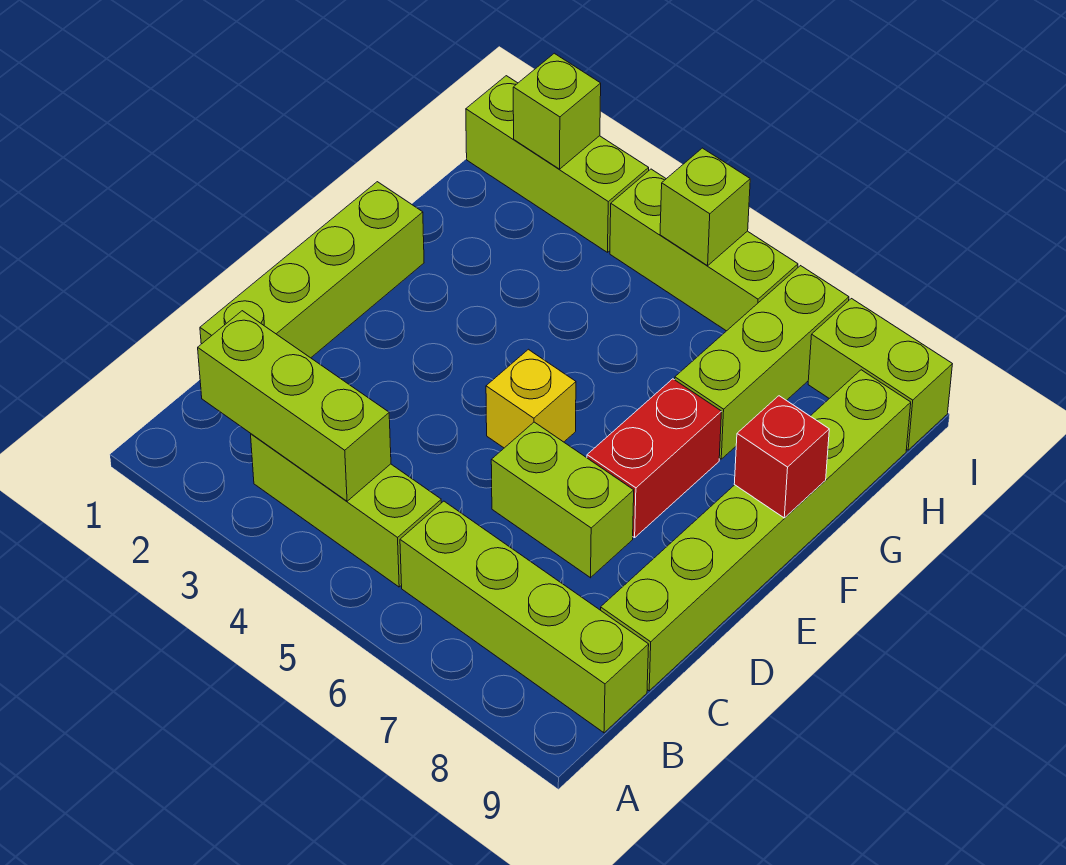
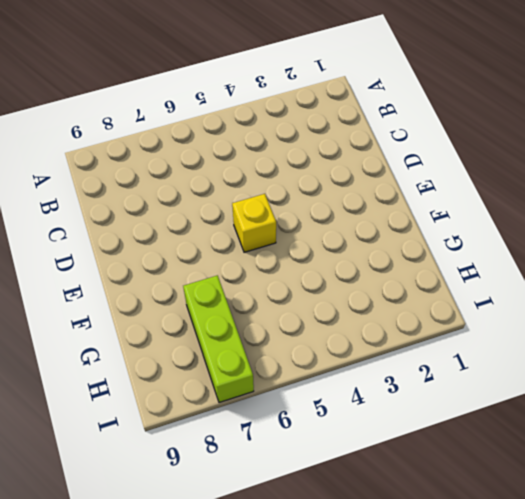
none -> lime brick B3:B5 level 1
none -> lime brick B6:B9 level 1
none -> lime brick C1:F1 level 1

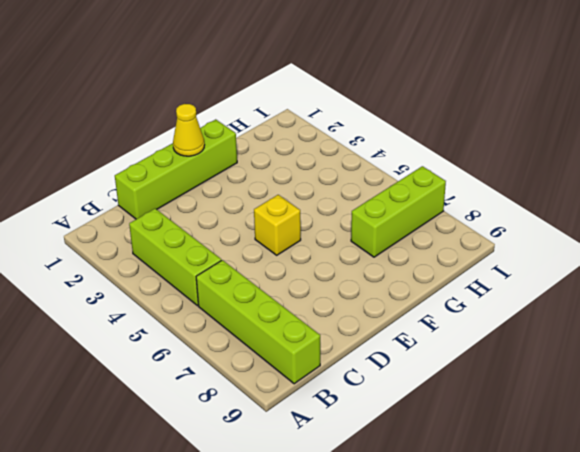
yellow cone E1 level 2 -> none
none -> lime brick C9:H9 level 1
none -> lime brick D6:D7 level 1
none -> red brick E7:F7 level 1

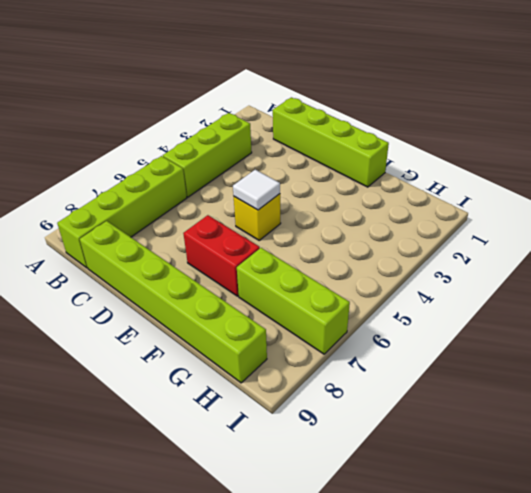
white tile E5 level 2 -> none
none -> lime brick D6:D7 level 1
none -> lime brick I1:I3 level 1
none -> lime brick I4:I6 level 1

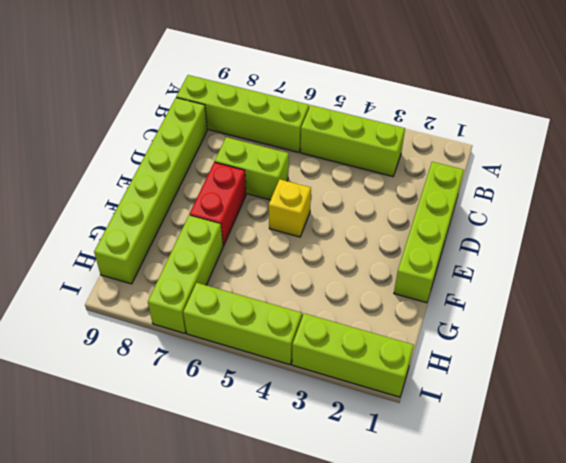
none -> lime brick I8:I9 level 1
none -> lime brick B2:B4 level 2
none -> red brick F9 level 2

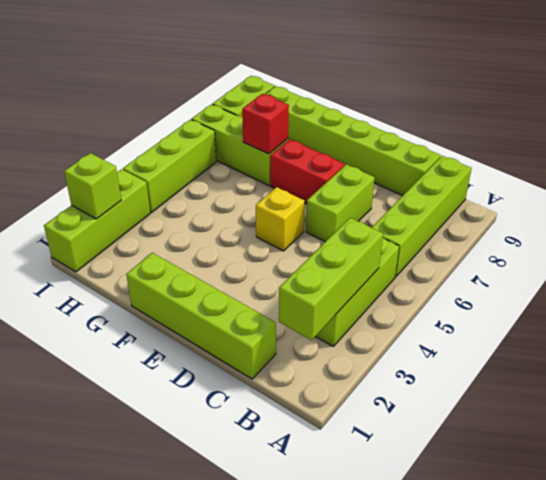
red brick G7 level 2 -> red brick F9 level 2
none -> lime brick I5 level 2

